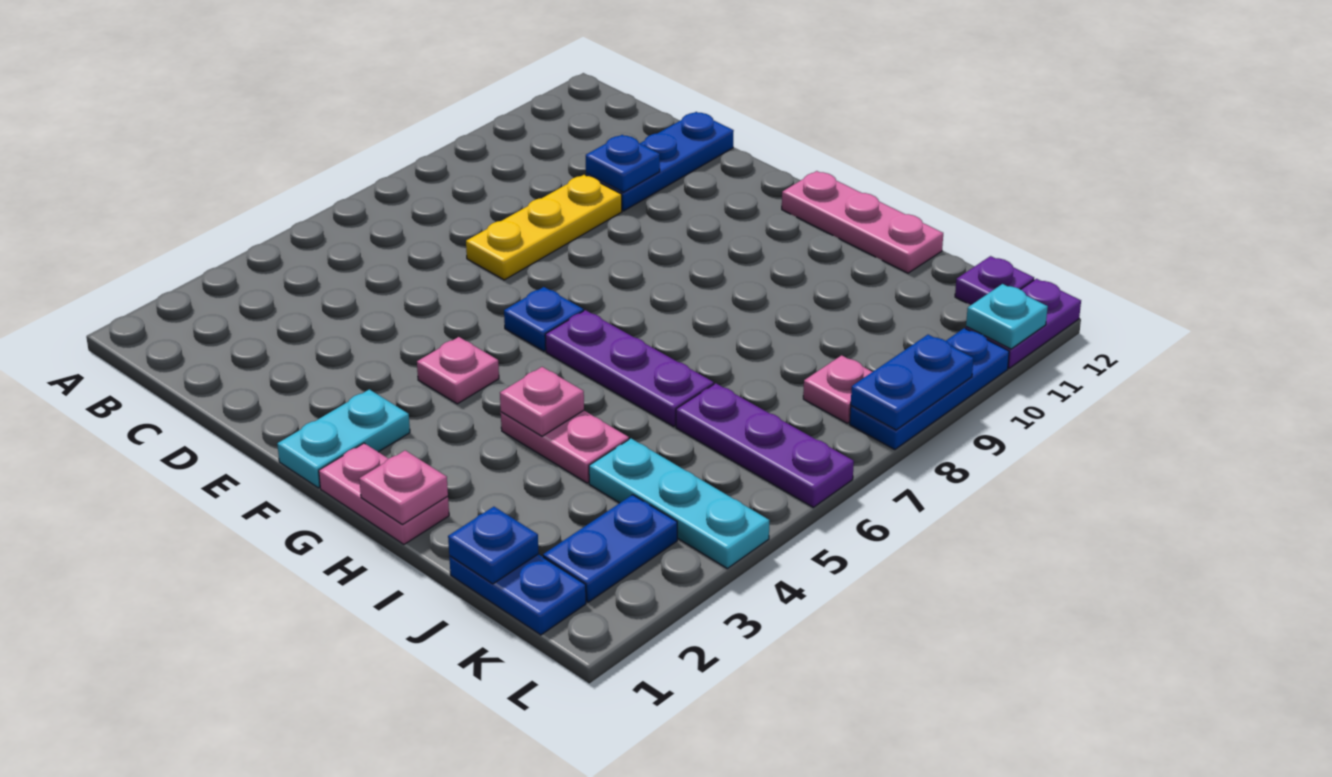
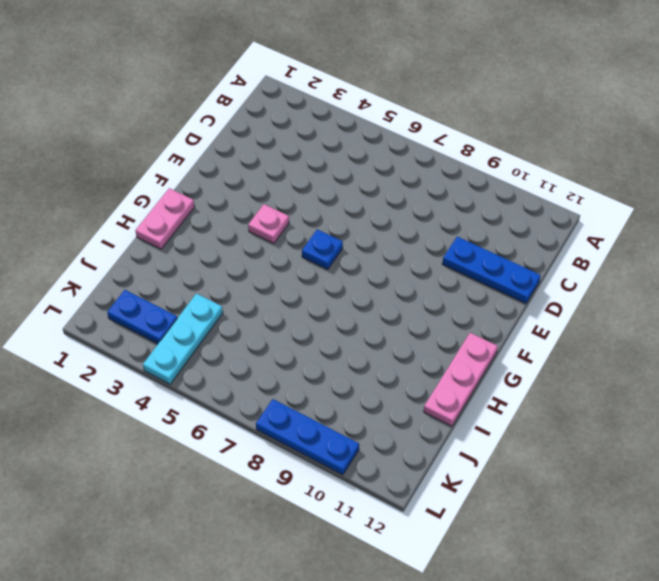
none -> yellow plate D7:D9 level 1
none -> cyan plate F1:F2 level 1
none -> purple plate G6:I6 level 1

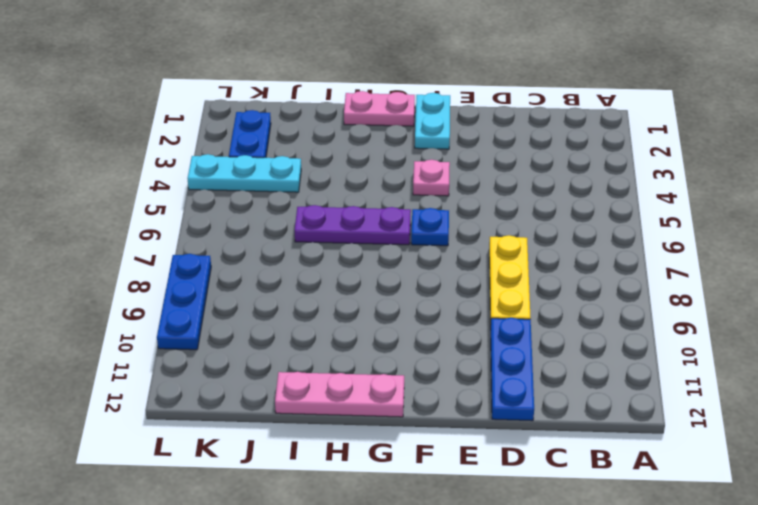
none -> pink plate H4:I4 level 1
none -> blue plate J1:K1 level 1
none -> purple plate J6:L6 level 1

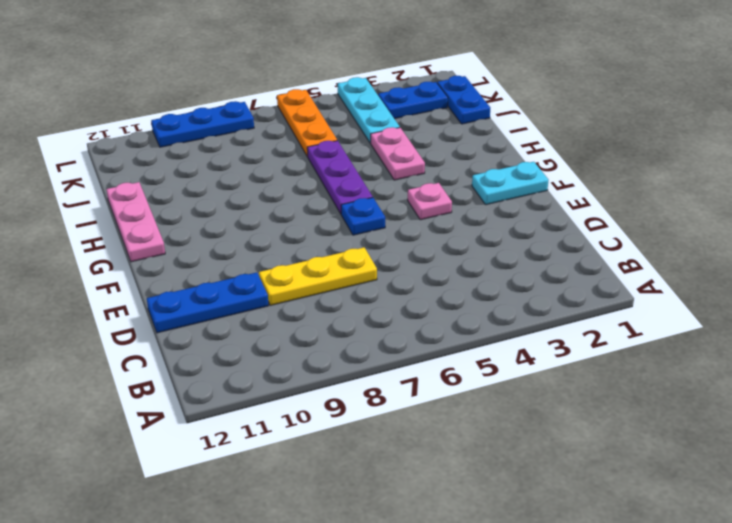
orange plate J6:L6 level 1 -> purple plate J6:L6 level 1
none -> pink plate G1:H1 level 1
none -> pink plate K8 level 1
none -> purple plate K12 level 1

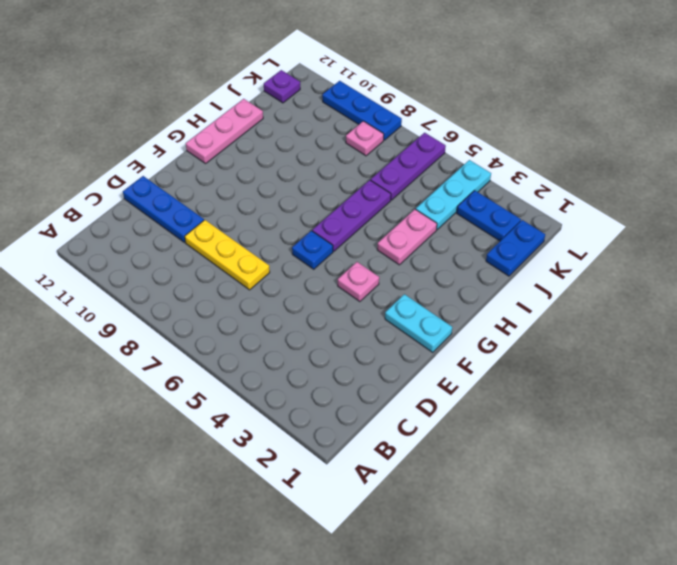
none -> pink plate G1:H1 level 1
none -> purple plate L11:L12 level 1
none -> blue plate D10 level 2

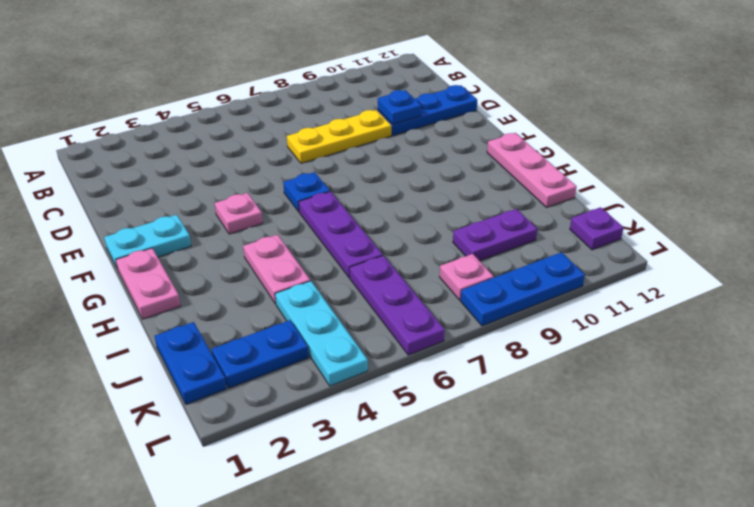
purple plate J9:J10 level 1 -> purple plate L11:L12 level 1
none -> pink plate H1 level 2
none -> pink plate H4 level 2
none -> blue plate J1 level 2

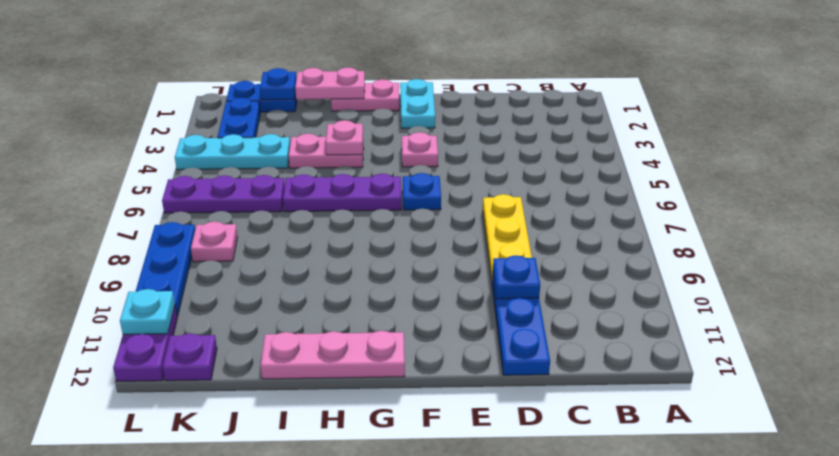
pink plate H1:I1 level 2 -> pink plate H1 level 2
none -> blue plate L8:L9 level 2

